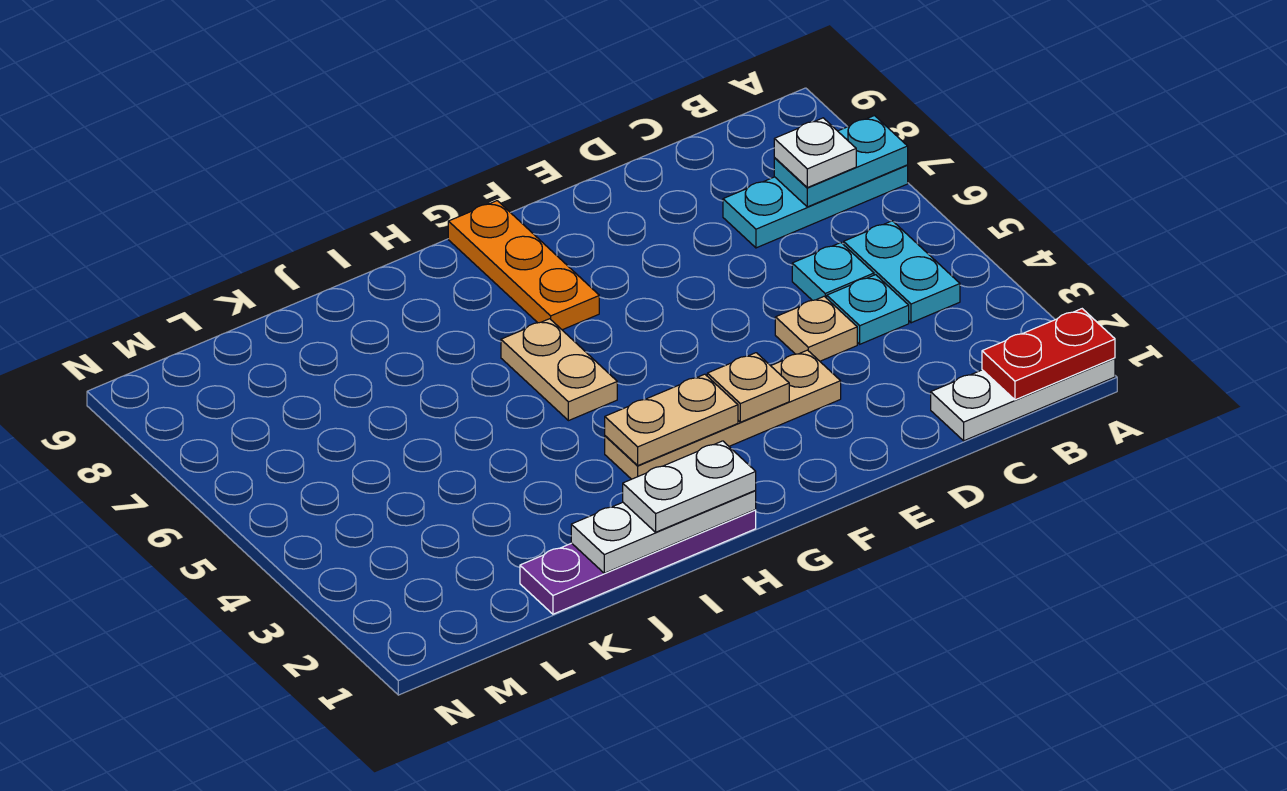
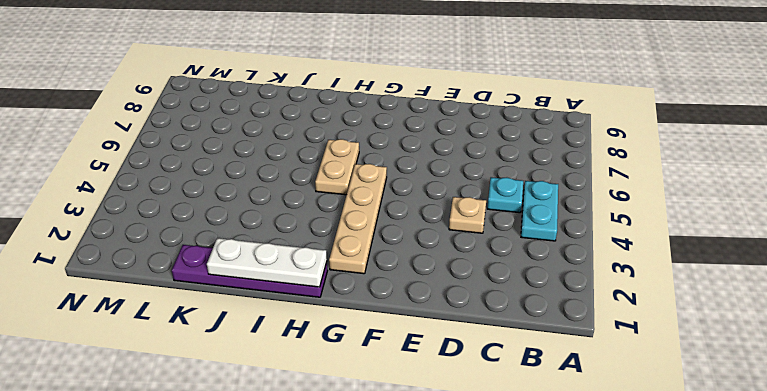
tan plate G2:G5 level 1 -> tan plate E3:H3 level 1
none -> white plate A1:C1 level 1
none -> cyan plate A7:C7 level 1
none -> cyan plate C4 level 1

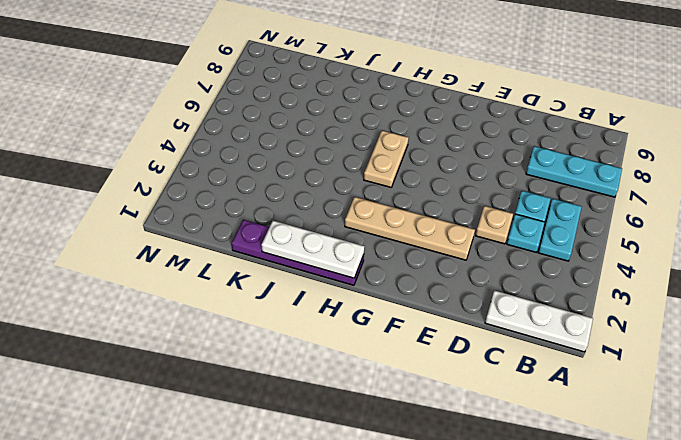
none -> orange plate G7:G9 level 1
none -> red plate A1:B1 level 2
none -> cyan plate A7:B7 level 2

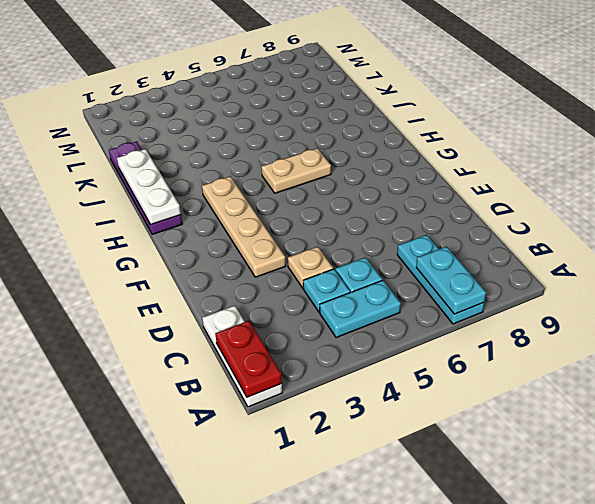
none -> orange plate G7:G9 level 1
none -> tan plate F3 level 2
none -> tan plate G3:H3 level 2

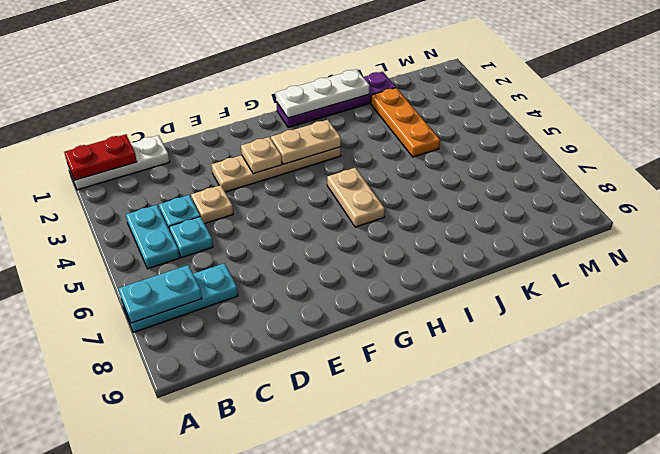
orange plate K2:K4 level 1 -> orange plate G7:G9 level 1
none -> white plate B7 level 3
none -> white plate H1:I1 level 3

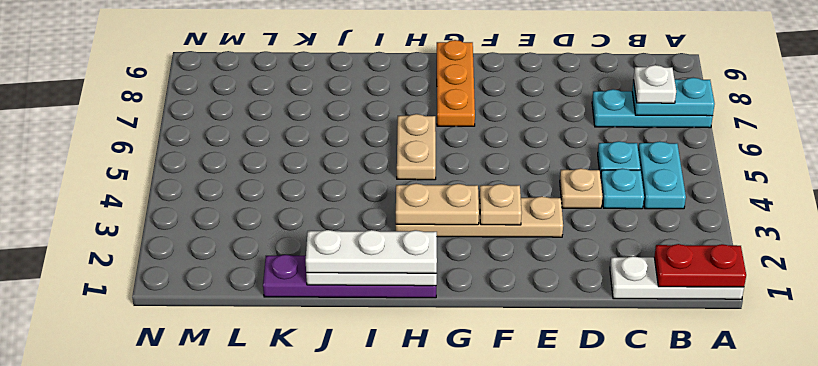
white plate H1:J1 level 3 -> white plate H1:I1 level 3

